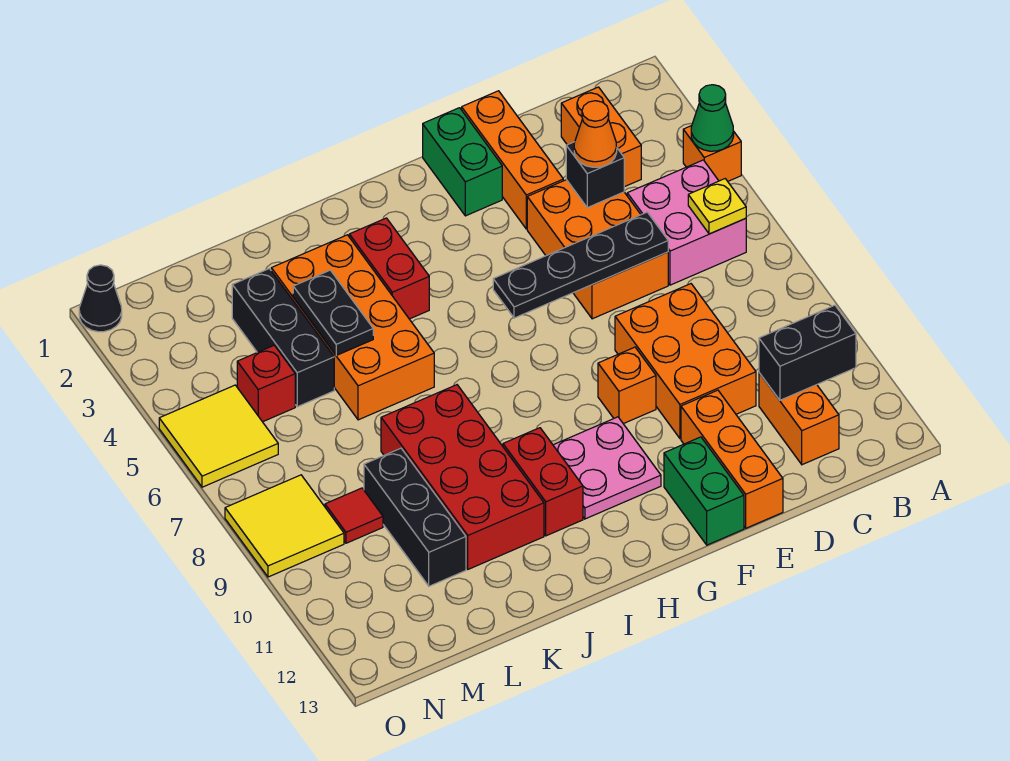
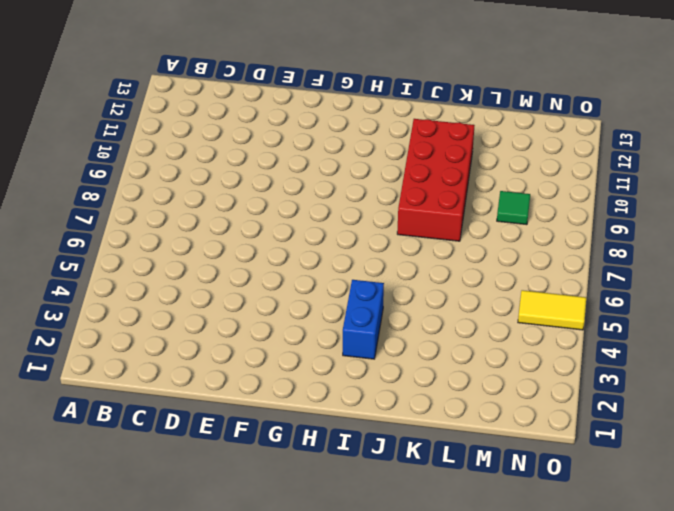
blue brick I3:I4 level 1 -> red brick I3:I4 level 1
green tile M9 level 1 -> red tile M9 level 1
yellow tile N5:O5 level 1 -> yellow tile N5:O6 level 1
none -> orange brick A4 level 1
none -> pink brick B5:C6 level 1
none -> orange brick C2:C3 level 1
none -> orange brick C11:C12 level 1

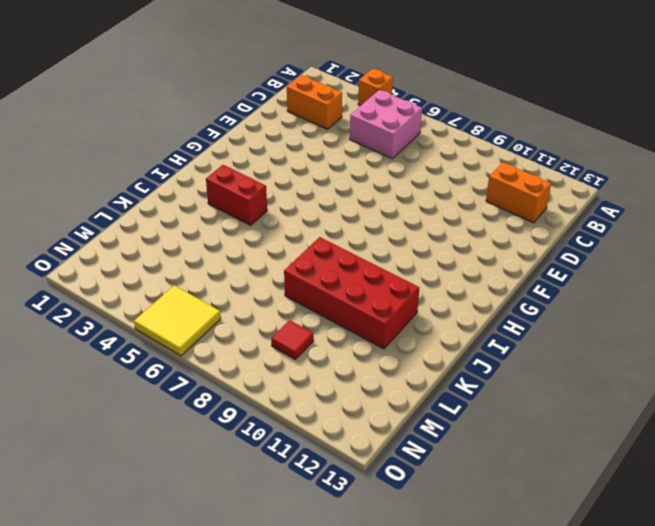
none -> orange brick D4:E6 level 1
none -> orange brick D8:E10 level 1
none -> orange brick E1:E3 level 1
none -> orange brick E11:E13 level 1

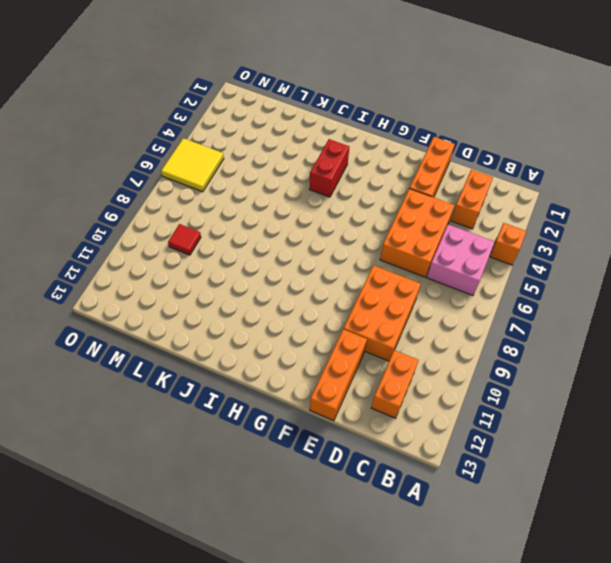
none -> green brick F1:F2 level 1
none -> orange brick F9 level 1
none -> green brick F12:F13 level 1
none -> pink plate G10:H11 level 1

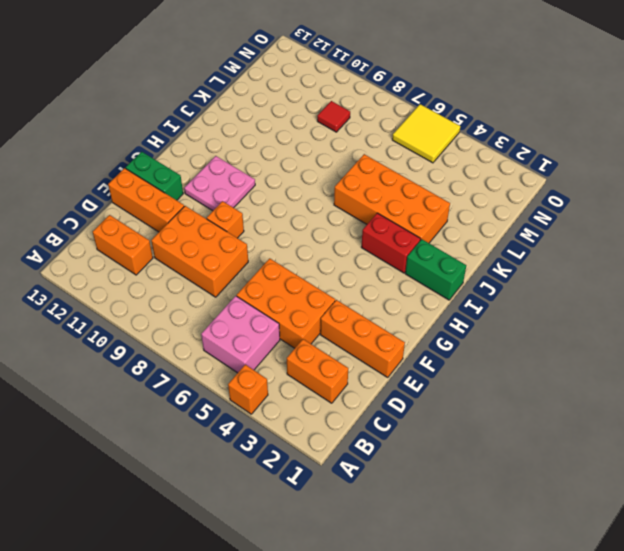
green brick I1:I2 level 1 -> green brick F1:F2 level 1
none -> red brick I10:I11 level 1
none -> red brick J8:K11 level 1
none -> black brick L3:L5 level 1
none -> black brick L9:L11 level 1

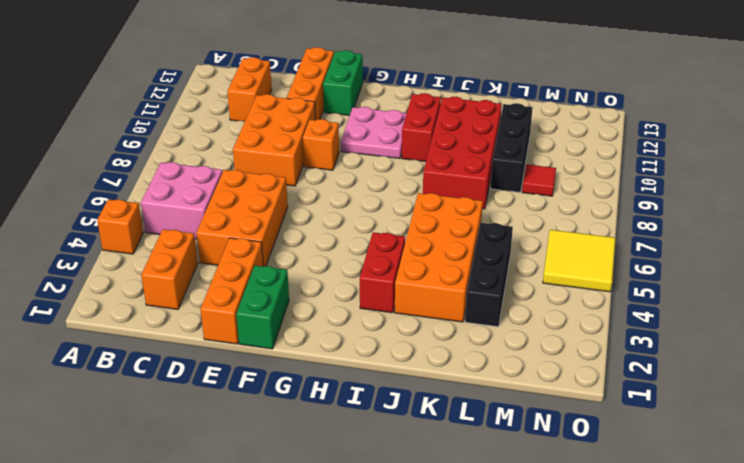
none -> red brick M5 level 1
none -> yellow tile N8:O9 level 1
none -> black cone O1 level 1
none -> green cone A4 level 2

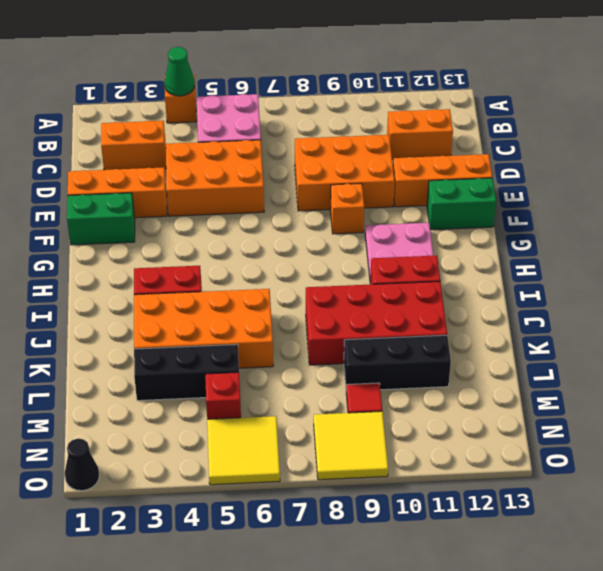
none -> yellow plate B6 level 2
none -> black brick B11:C11 level 2
none -> black brick D4 level 2
none -> black plate D6:G6 level 2

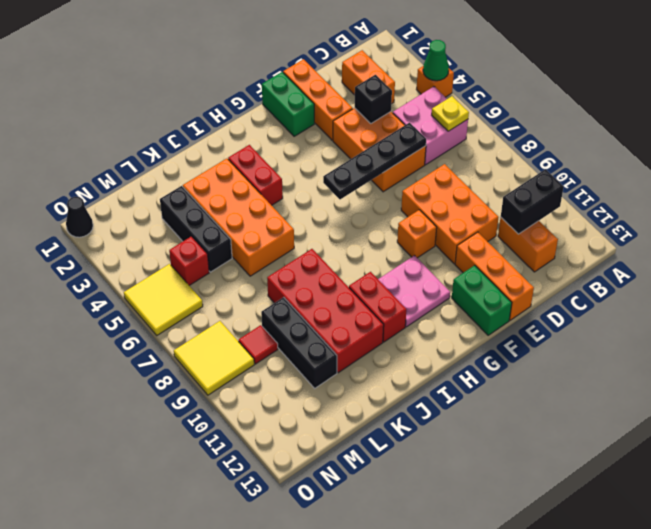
none -> black plate K4:K5 level 2
none -> orange cone D4 level 3

